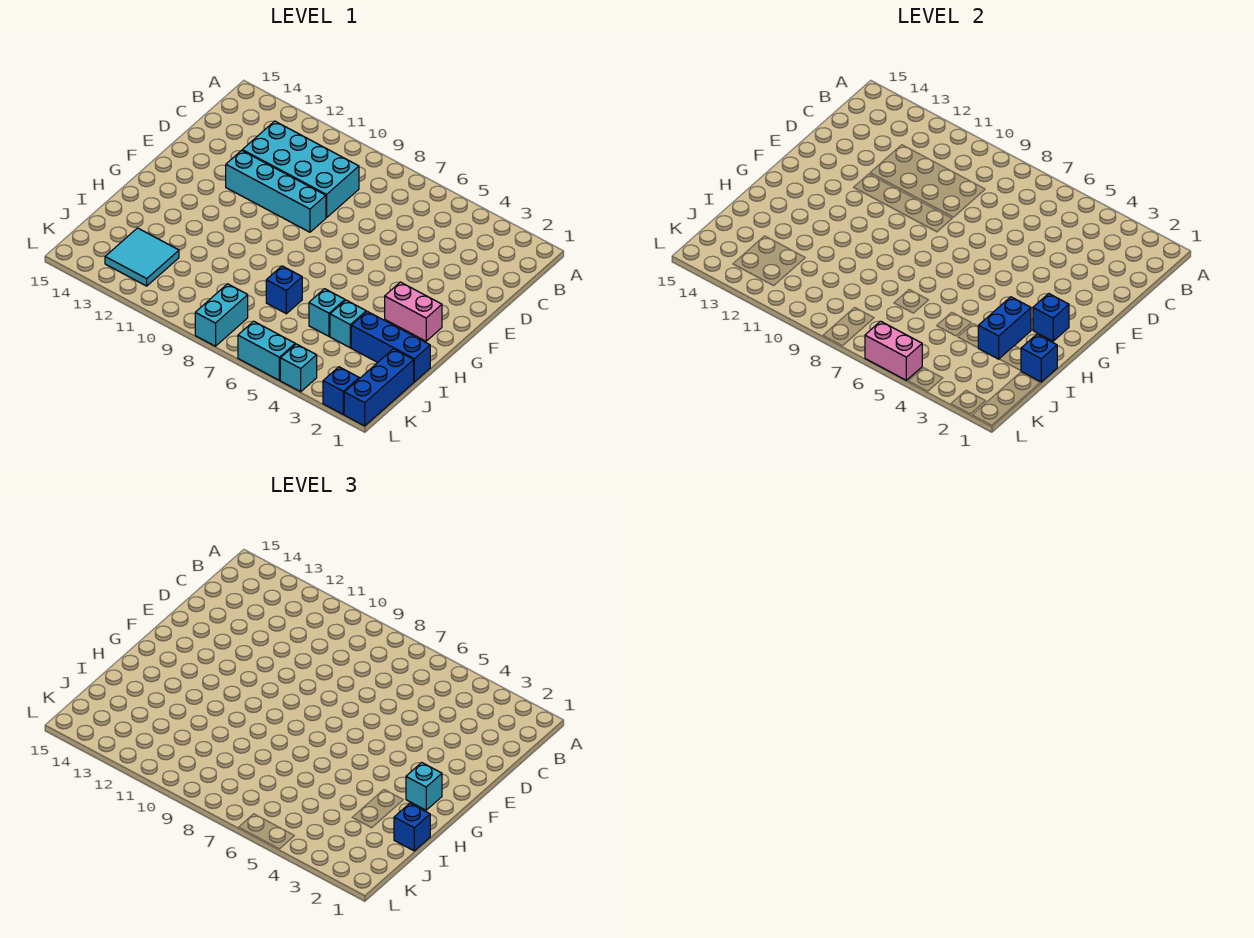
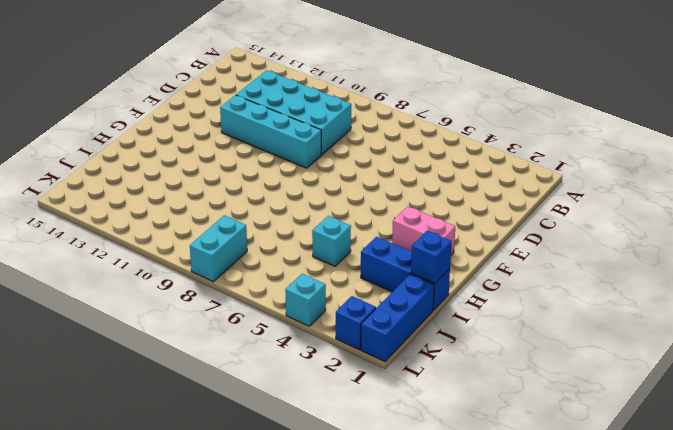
none -> cyan brick I4 level 1
none -> blue brick I7 level 1
none -> cyan tile J12:K13 level 1

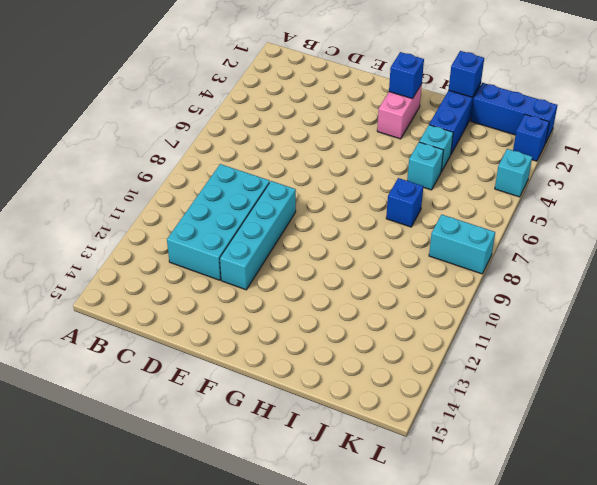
none -> cyan tile J12:K13 level 1
none -> cyan brick L5:L6 level 1
none -> blue brick H3:I3 level 2

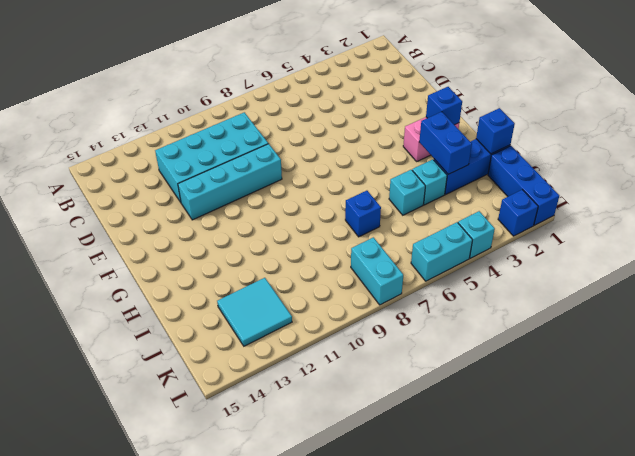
none -> pink brick L5:L6 level 2
none -> cyan brick G2 level 3
none -> blue brick I1 level 3

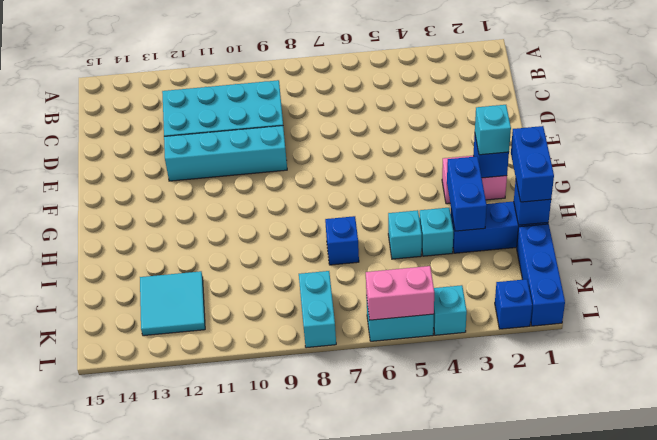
blue brick H1:I1 level 3 -> blue brick I1 level 3

